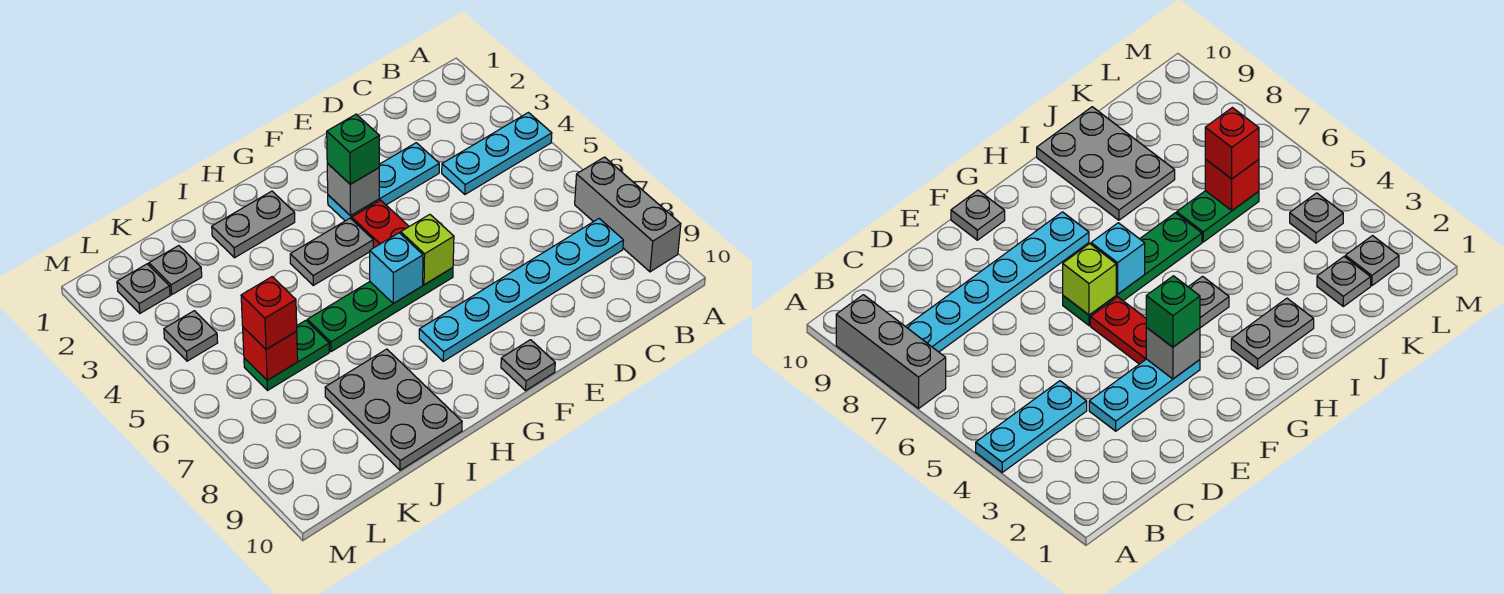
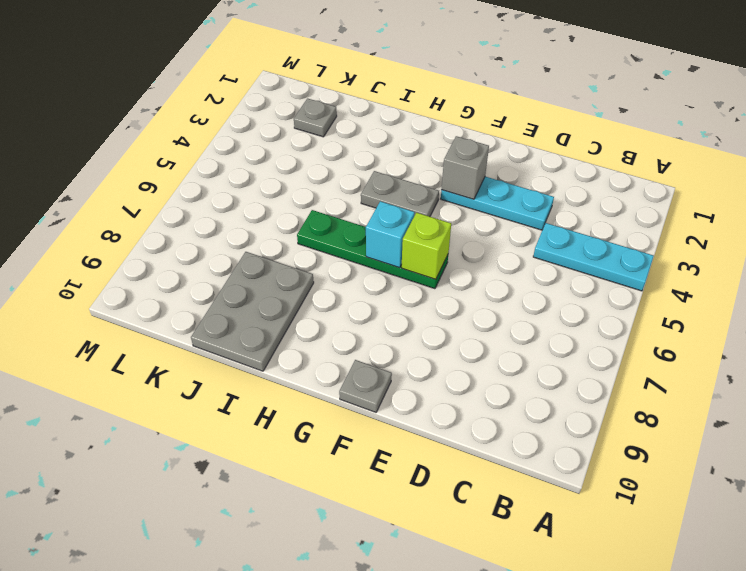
none -> grey brick A7:A9 level 1
none -> cyan plate B8:G8 level 1
none -> red plate F4:F5 level 1

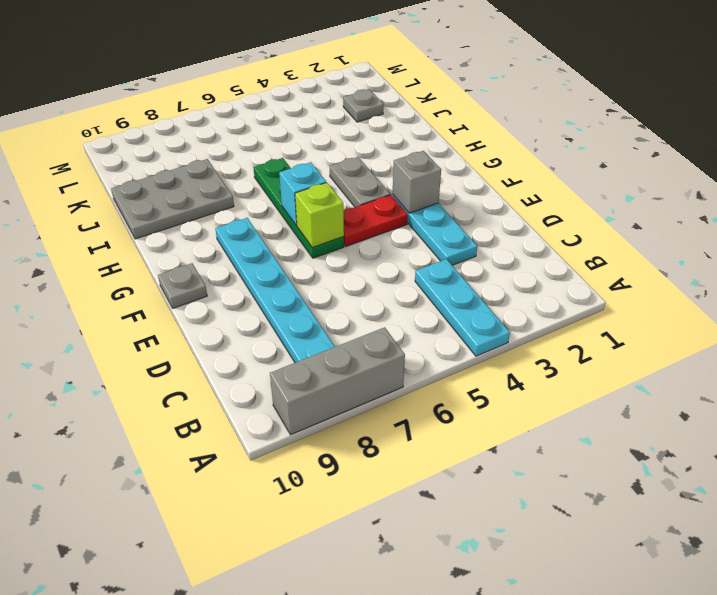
none -> grey plate H2:I2 level 1
none -> green plate J6:K6 level 1
none -> grey plate L2 level 1

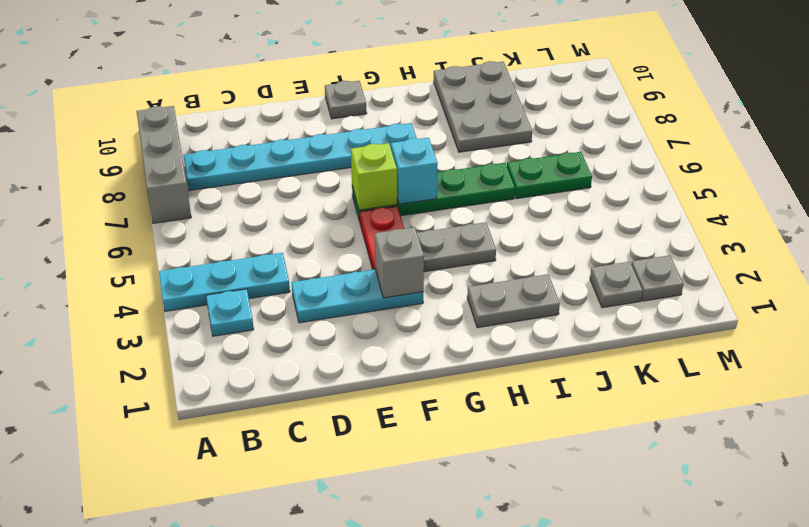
cyan plate B3 level 1 -> none
none -> grey plate L4 level 1
none -> red brick K6 level 2
none -> green brick F3 level 3

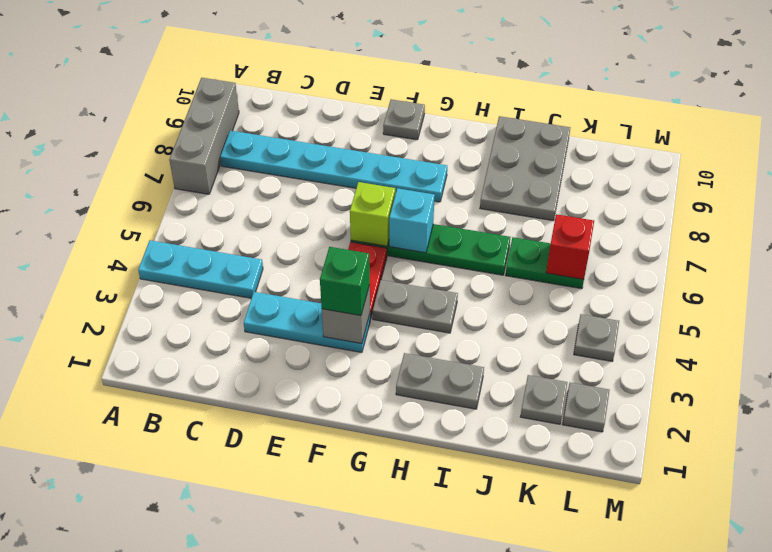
none -> red brick K6 level 3

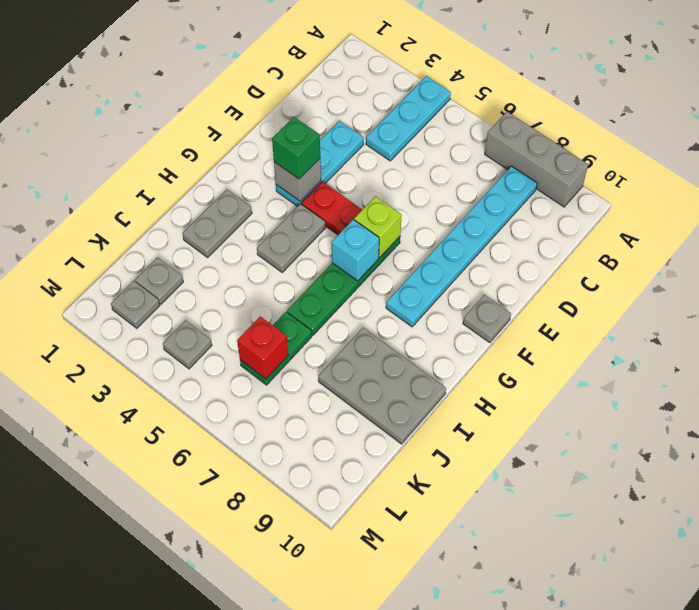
none -> red brick K6 level 3

